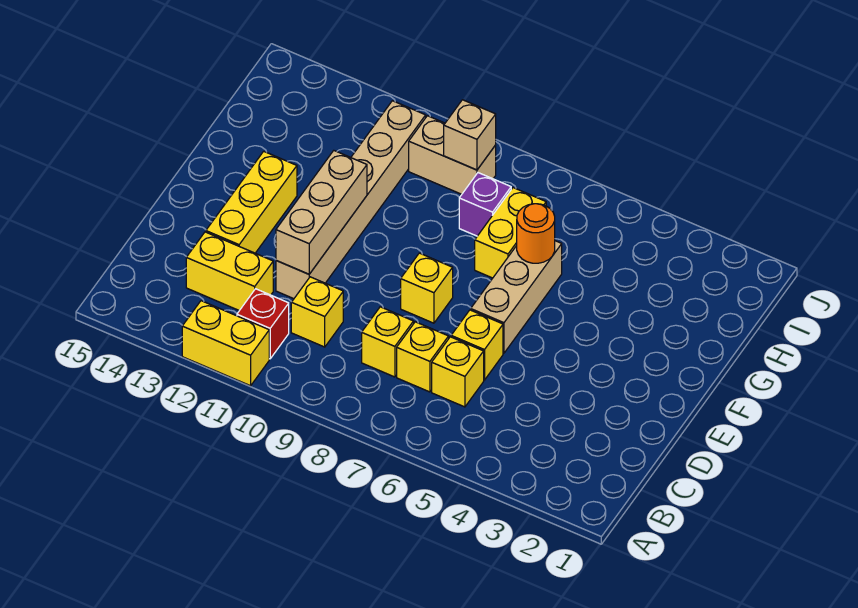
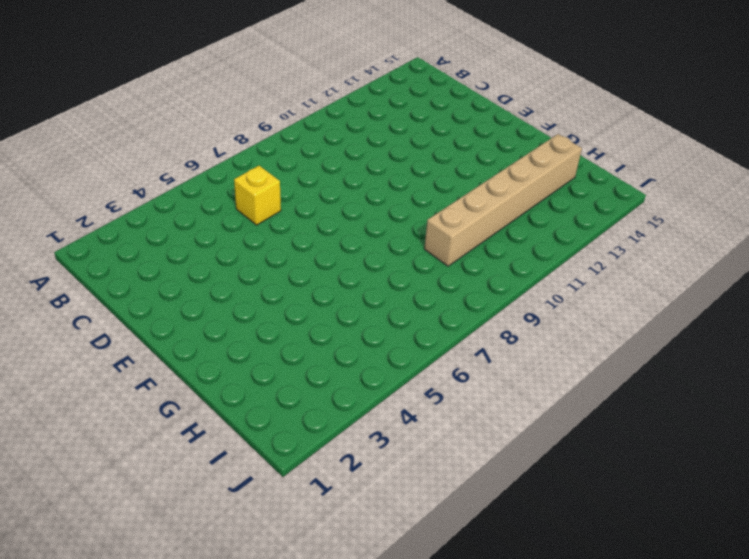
tan brick H9:H14 level 1 -> tan brick D11:I11 level 1
none -> yellow brick A11:A12 level 1
none -> red brick B11 level 1
none -> yellow brick C7 level 1

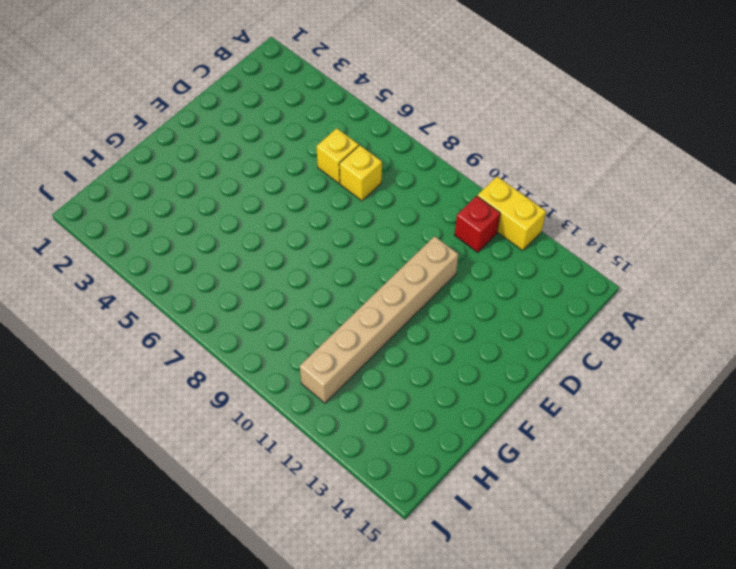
none -> yellow brick C8 level 1
none -> yellow brick C10 level 1
none -> yellow brick C12:C13 level 1

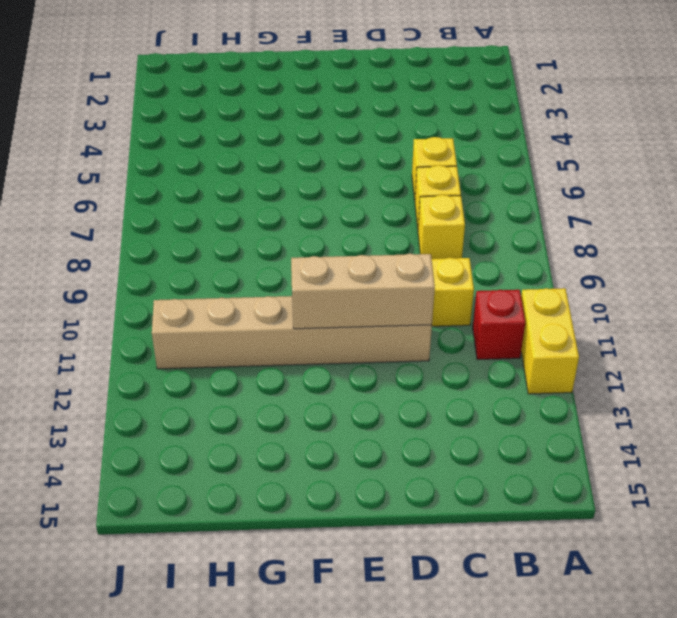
none -> yellow brick C12:C13 level 1
none -> yellow brick D6 level 1
none -> yellow brick D13:F13 level 1

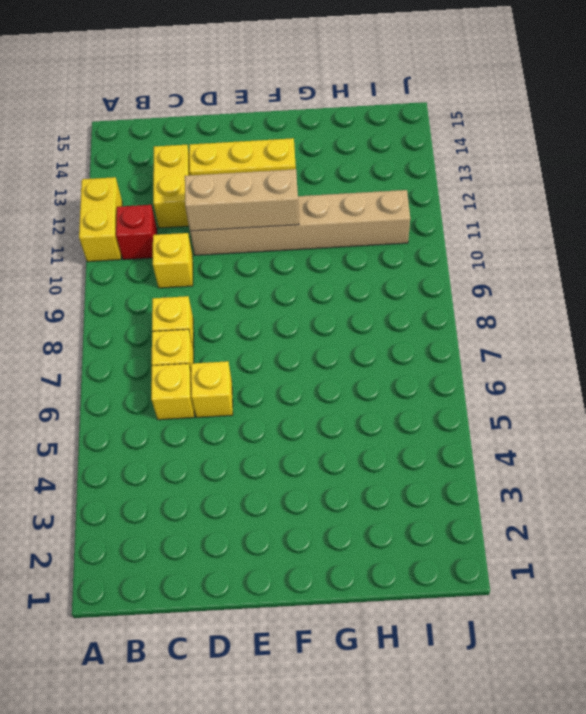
none -> tan brick E6:G6 level 1
none -> yellow brick E8 level 1
none -> yellow brick G7:H7 level 1

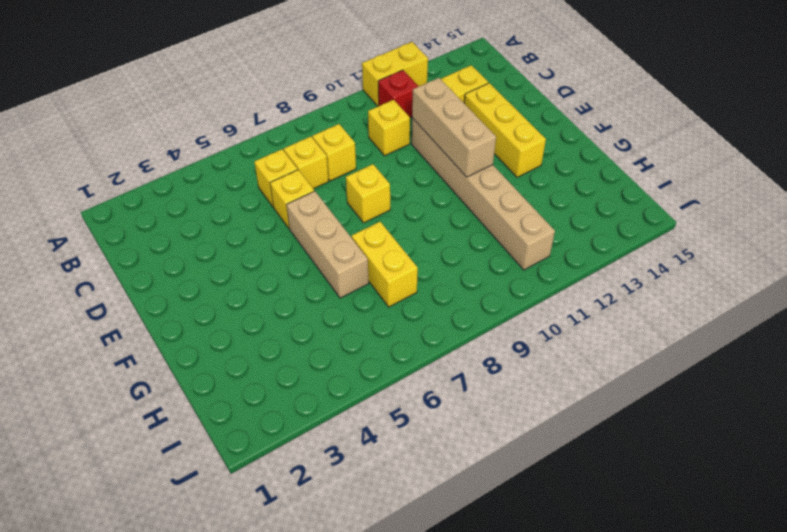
none -> purple brick H8 level 1
none -> tan brick I9:I10 level 1
none -> orange round brick G6 level 2

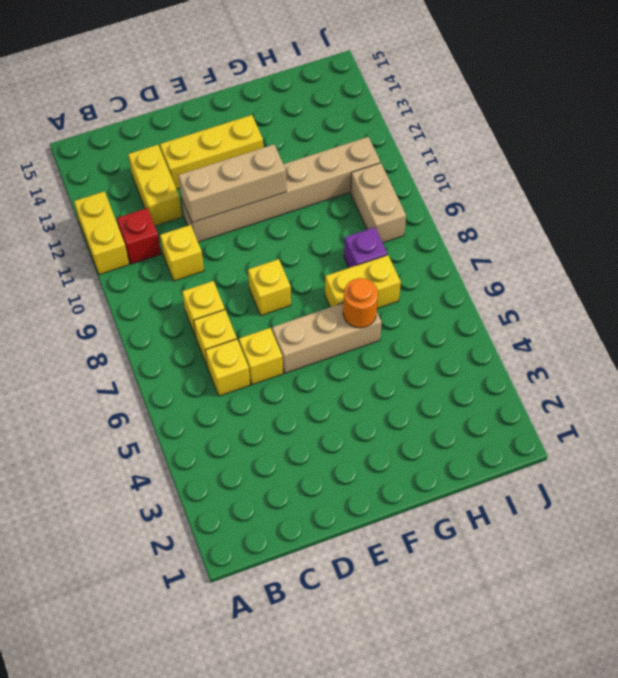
none -> tan brick I9 level 2

